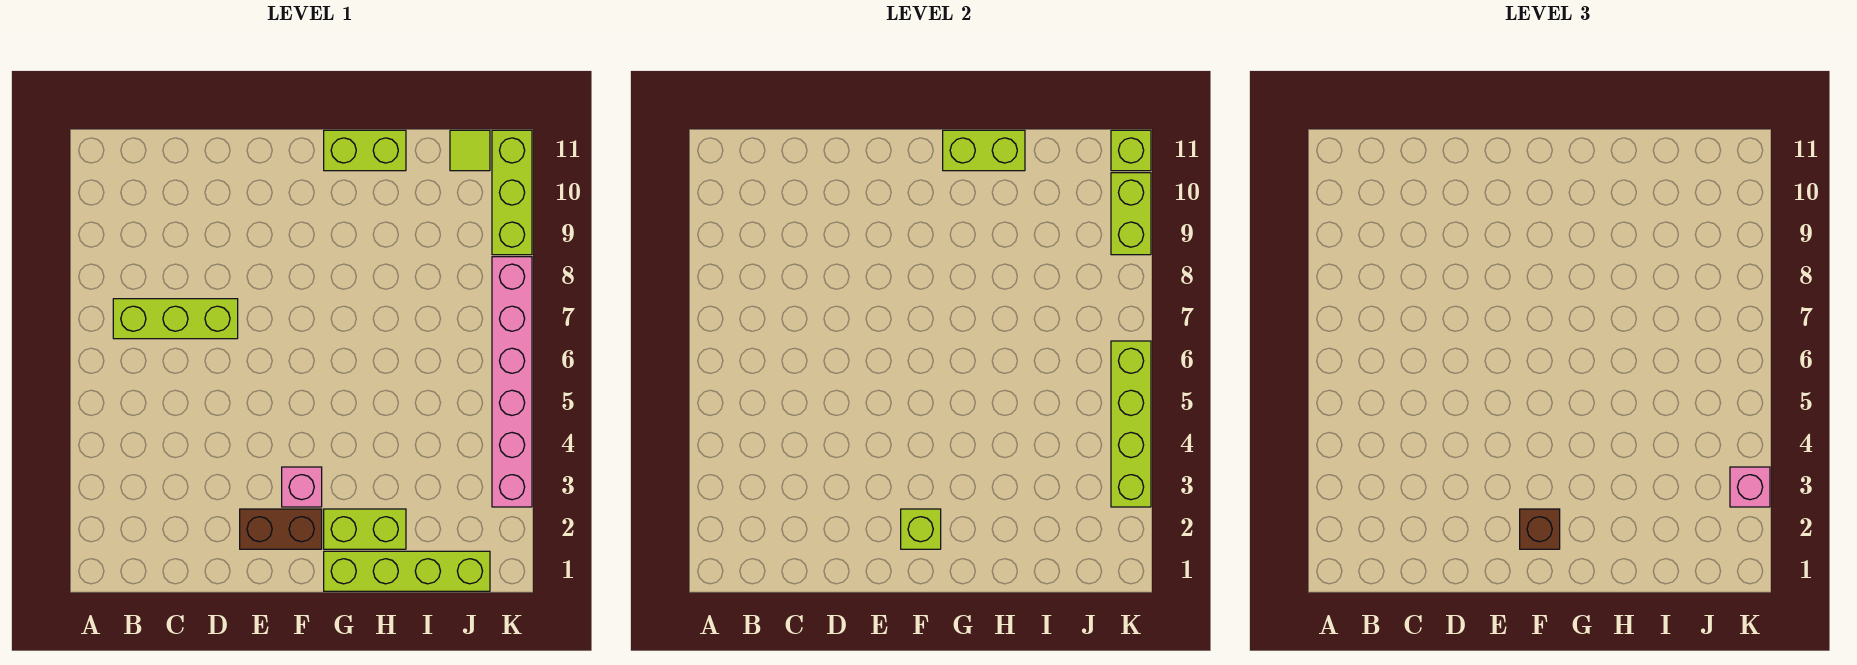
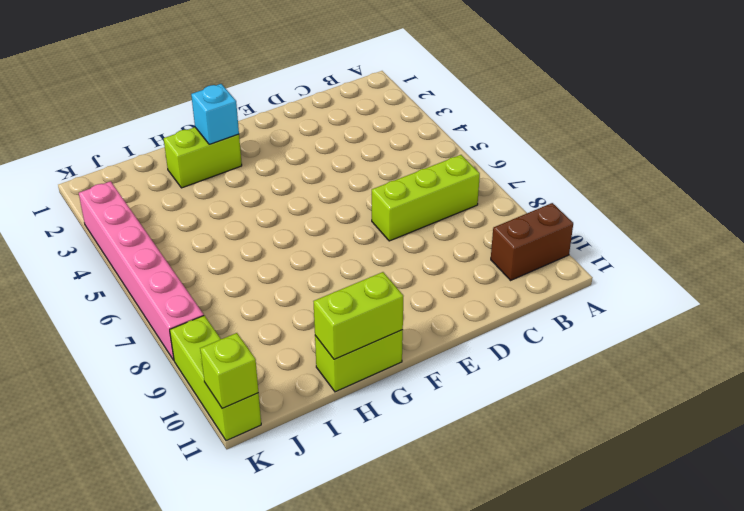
brown brick A10:B10 level 1 -> brown brick E2:F2 level 1
cyan brick G2 level 2 -> none
none -> pink brick F3 level 1
none -> lime brick G1:J1 level 1
none -> lime tile J11 level 1

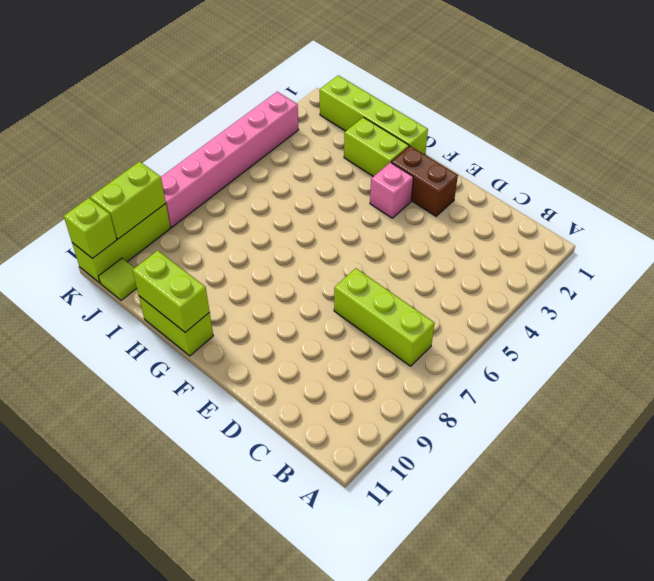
none -> lime brick F2 level 2
none -> lime brick K3:K6 level 2
none -> brown brick F2 level 3

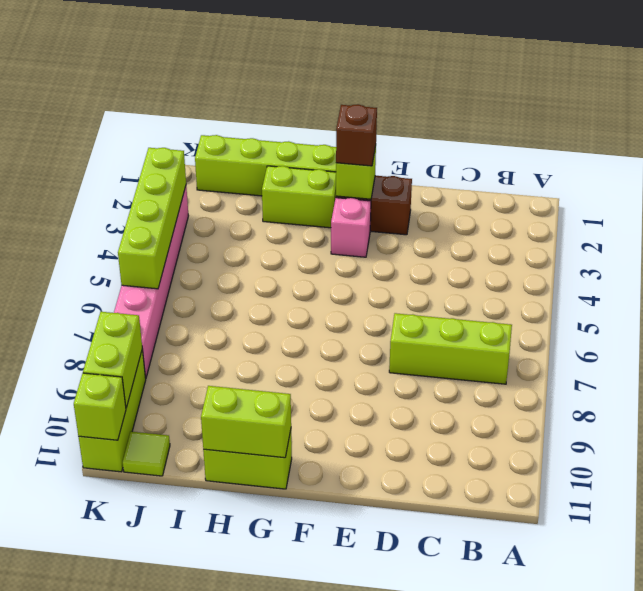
none -> pink brick K3 level 3

